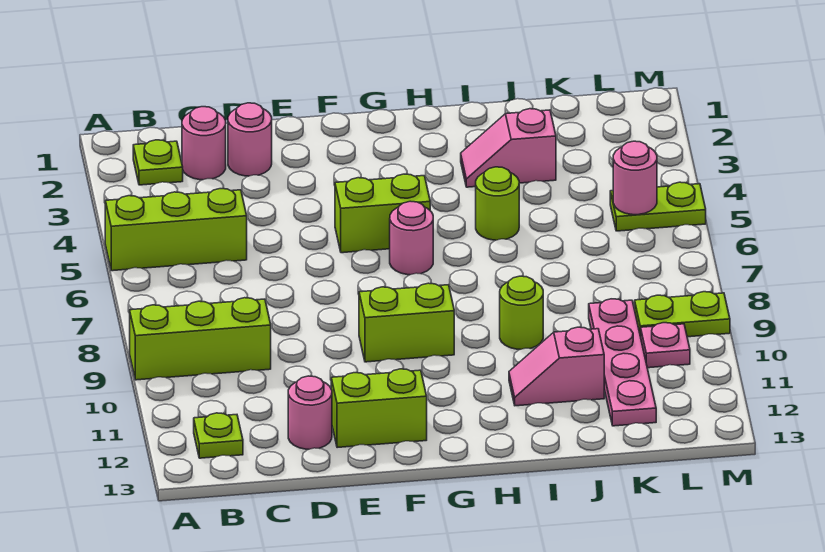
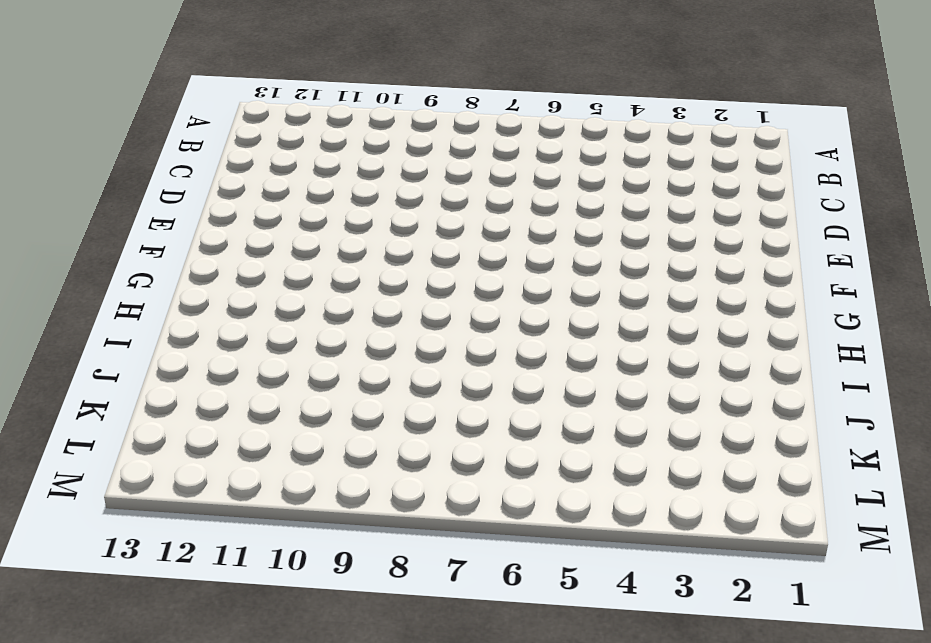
none -> lime brick A5:C5 level 1
none -> lime brick A9:C9 level 1
none -> lime plate B2 level 1

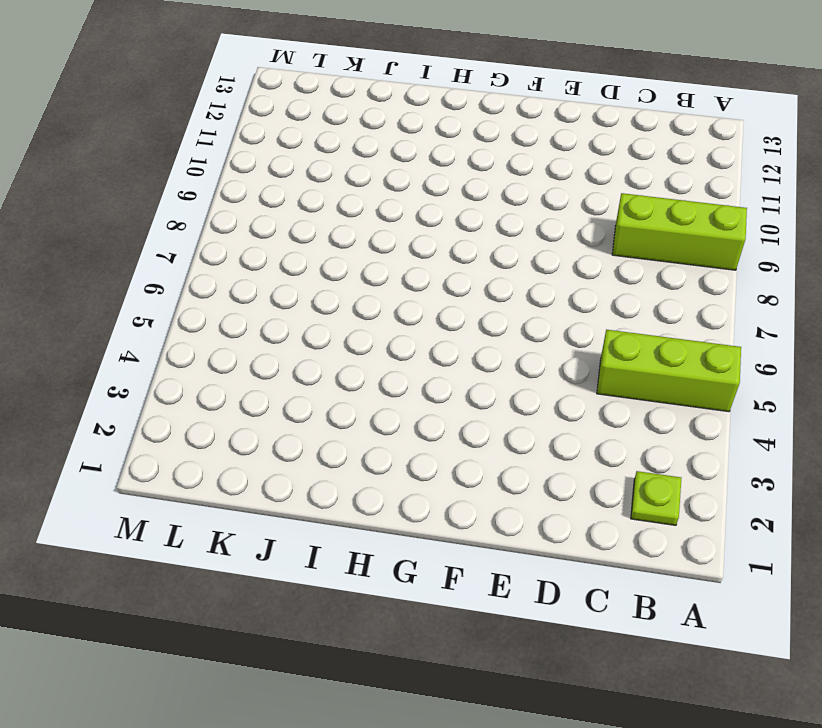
none -> lime plate B12 level 1
none -> pink round brick C2 level 1
none -> pink round brick D2 level 1

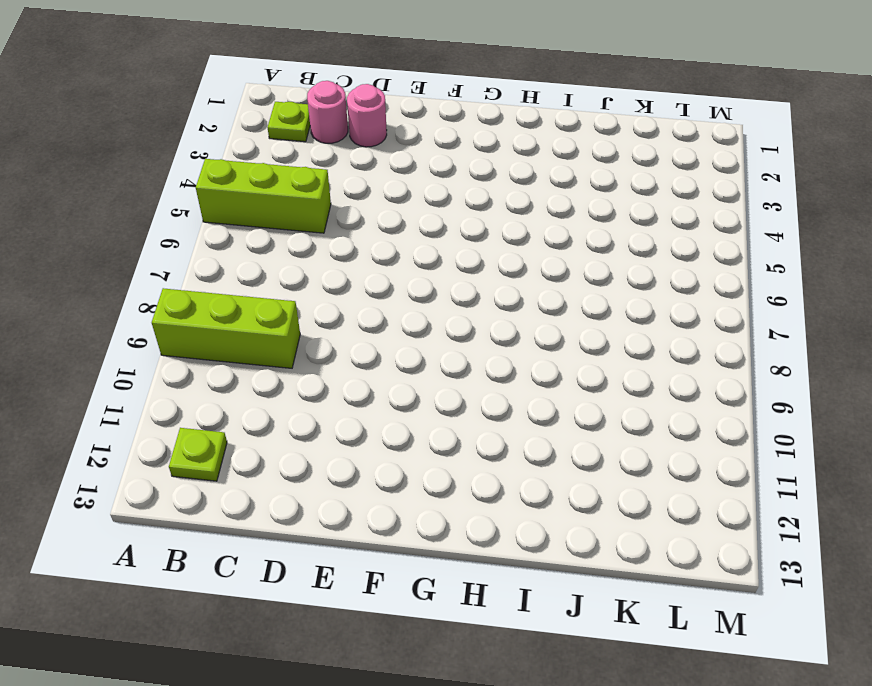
none -> pink round brick D12 level 1
none -> lime brick E12:F12 level 1
none -> lime brick F5:G5 level 1

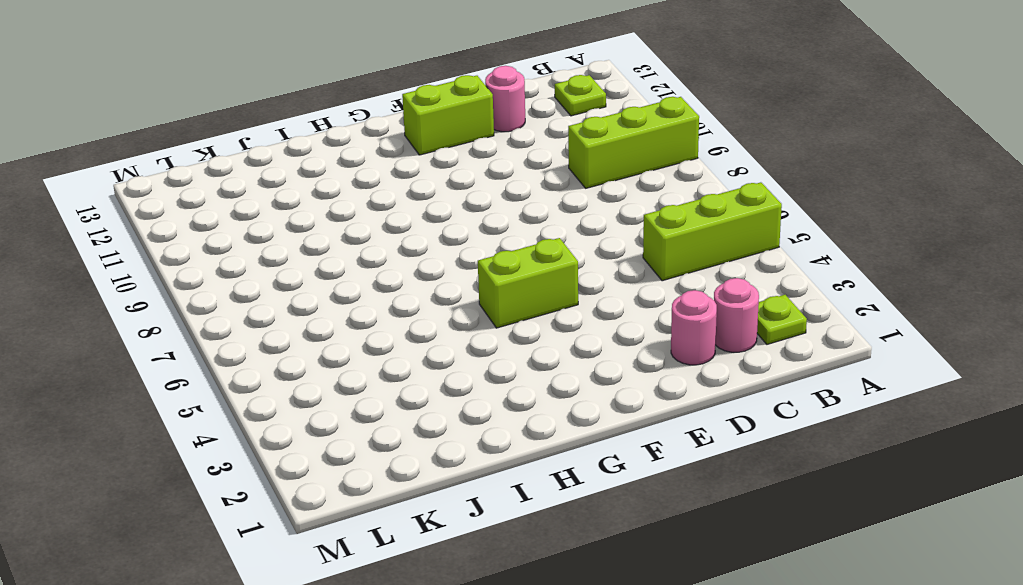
none -> lime brick F9:G9 level 1
none -> pink round brick G6 level 1
none -> pink slope I3:J3 level 1 top J

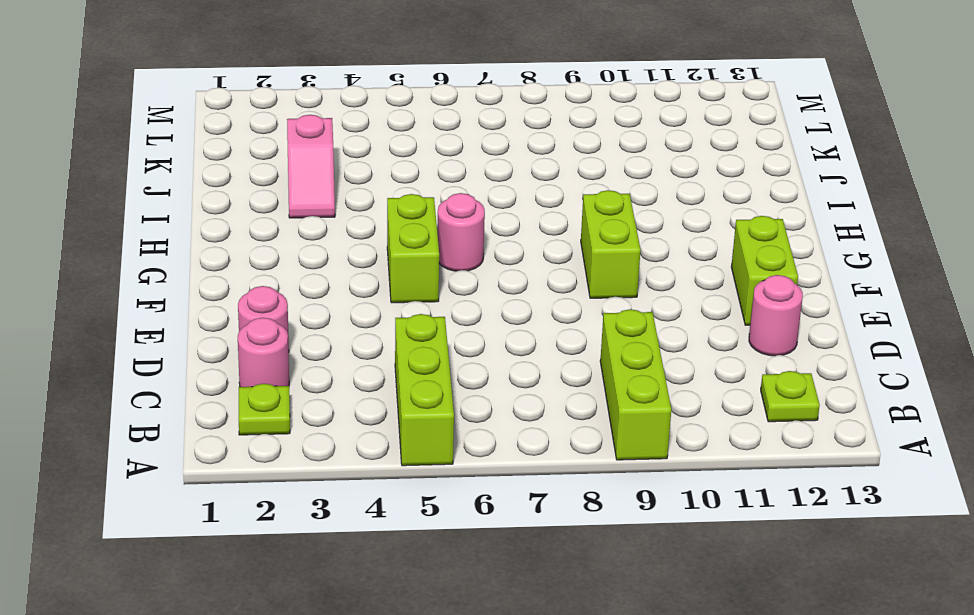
none -> lime round brick I5 level 1
none -> lime round brick I9 level 1
none -> pink slope I11:J11 level 1 top J

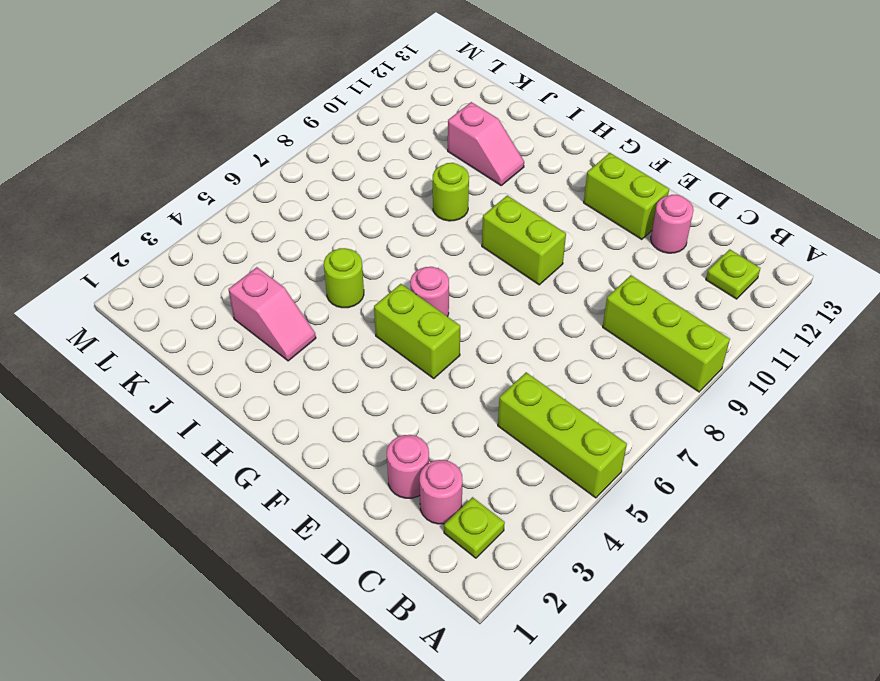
none -> pink plate K9:K12 level 1
none -> lime plate L5:M5 level 1
none -> lime plate L9:M9 level 1

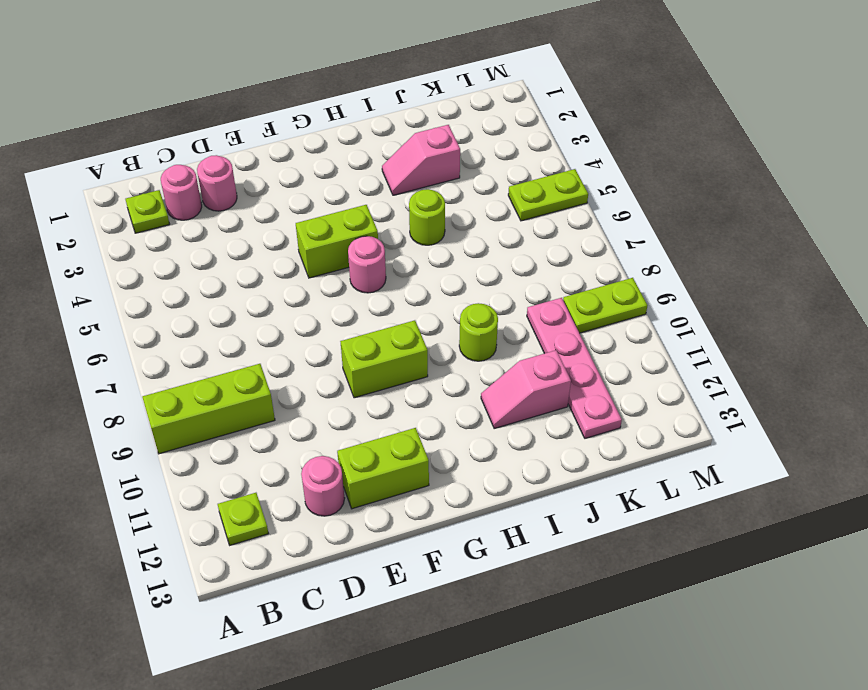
none -> lime brick A5:C5 level 1
none -> pink plate L10 level 1
none -> pink round brick L5 level 2

